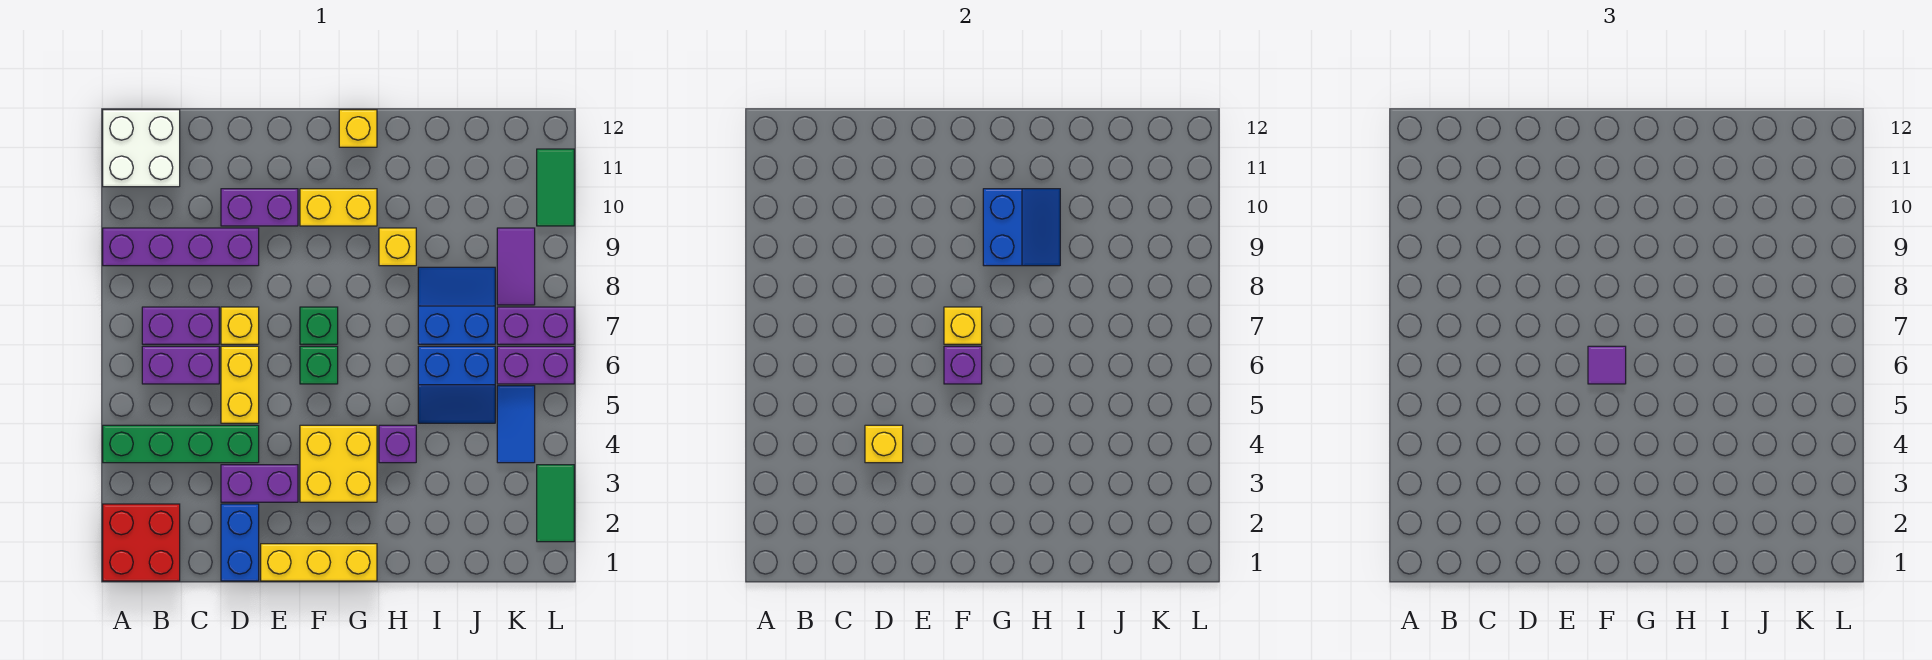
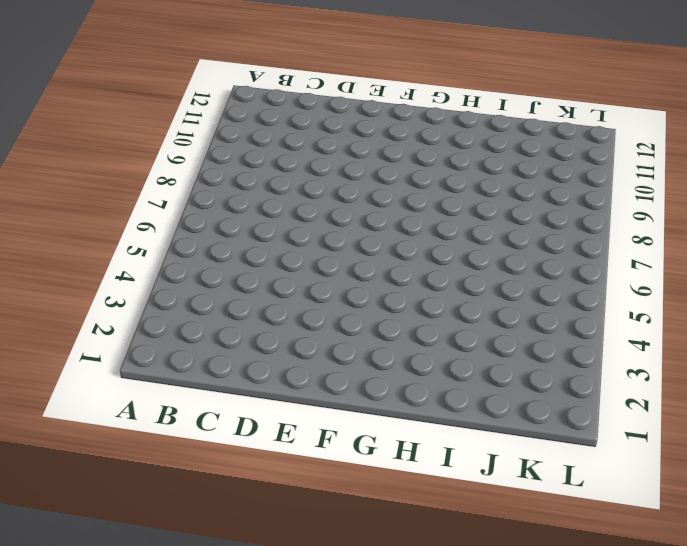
none -> red brick A1:B2 level 1
none -> green brick A4:D4 level 1
none -> purple brick A9:D9 level 1
none -> white brick A11:B12 level 1

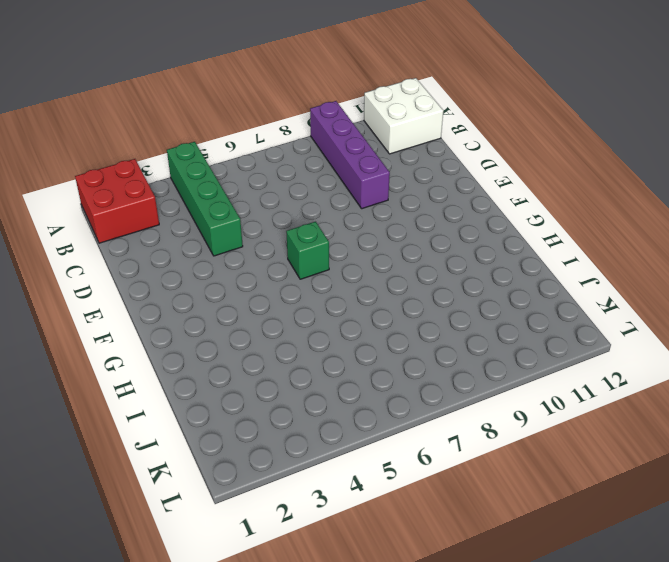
none -> purple brick B6:C6 level 1
none -> purple brick B7:C7 level 1
none -> blue brick D1:D2 level 1
none -> purple brick D3:E3 level 1

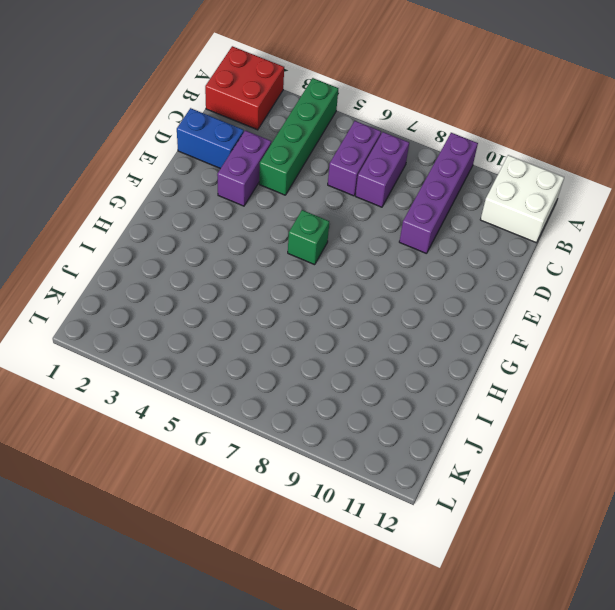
none -> yellow brick D5:D6 level 1
none -> yellow brick D7 level 1
none -> purple brick D10:E10 level 1
none -> yellow brick E1:G1 level 1

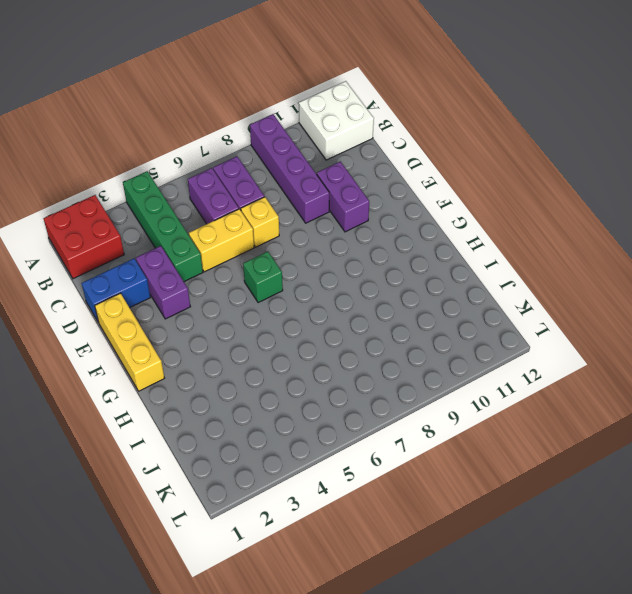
none -> yellow brick F3:G4 level 1
none -> green brick F7 level 1
none -> yellow brick F10:G10 level 1
none -> yellow brick G12 level 1

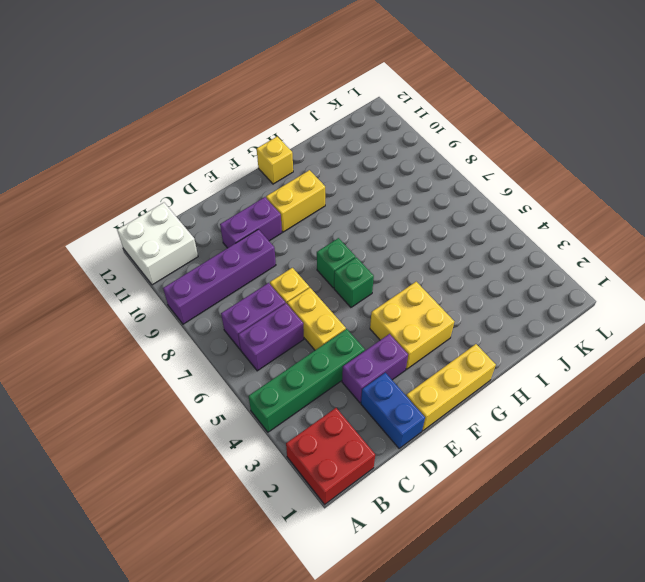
none -> purple brick H4 level 1
none -> yellow brick H9 level 1
none -> blue slope I5:J6 level 1 top 6
none -> blue slope I7:J8 level 1 top 7

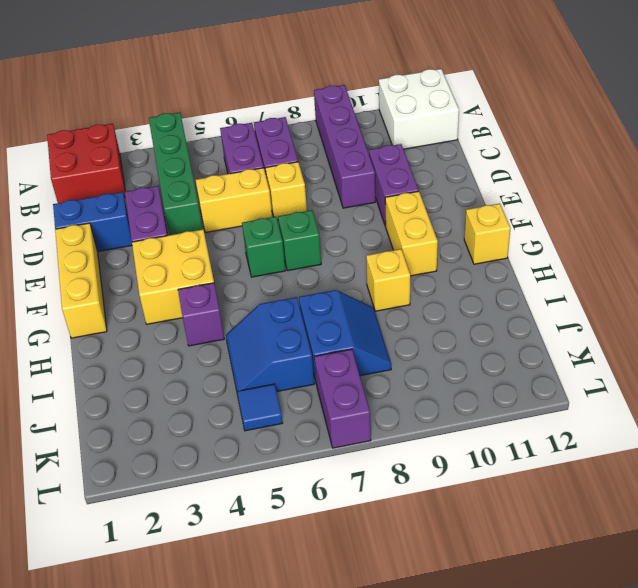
blue tile K5 level 1 -> blue tile K4:K5 level 1
none -> purple brick K6:L6 level 1
none -> purple tile K8:K9 level 1
none -> green tile L2:L3 level 1
none -> green tile L10:L11 level 1

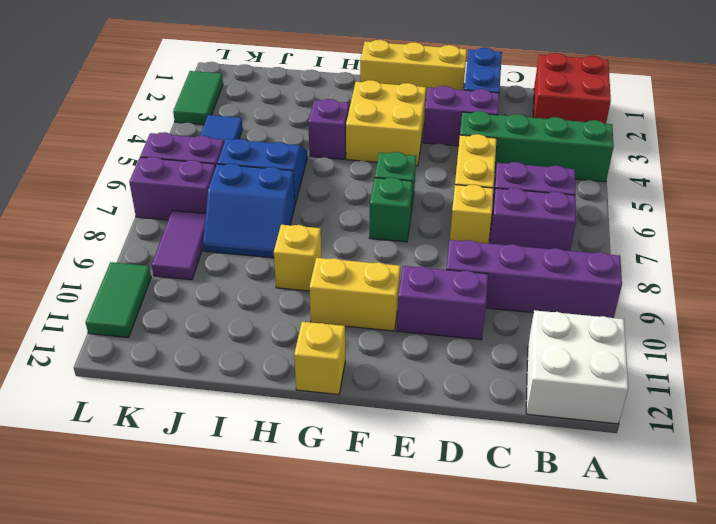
none -> yellow brick D4 level 2
none -> purple brick F6 level 2
none -> yellow brick F7 level 2
none -> blue slope G9:H10 level 2 top G

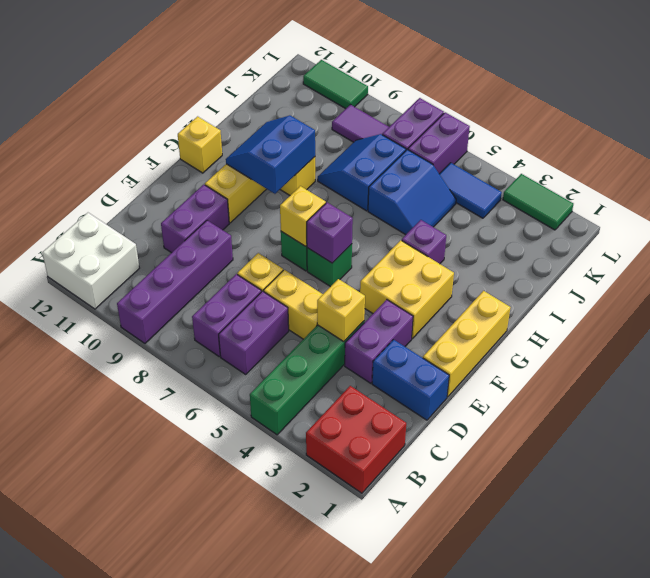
blue slope G9:H10 level 2 top 9 -> blue slope G9:H10 level 2 top G
none -> purple tile F6 level 3

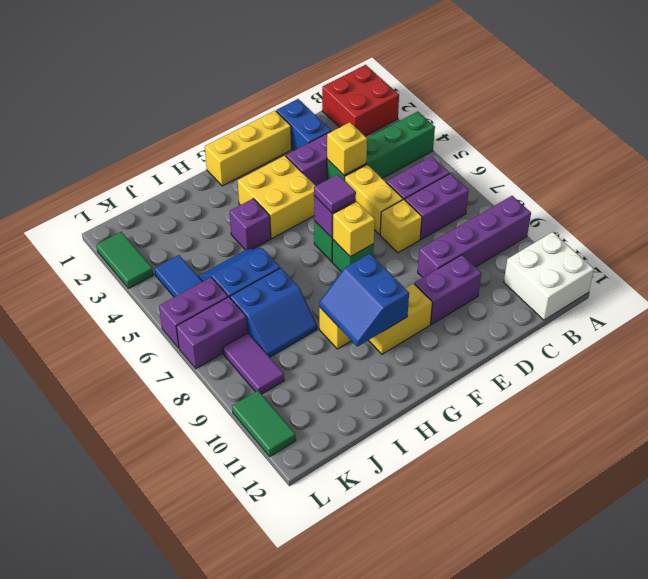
none -> yellow brick G12 level 1

